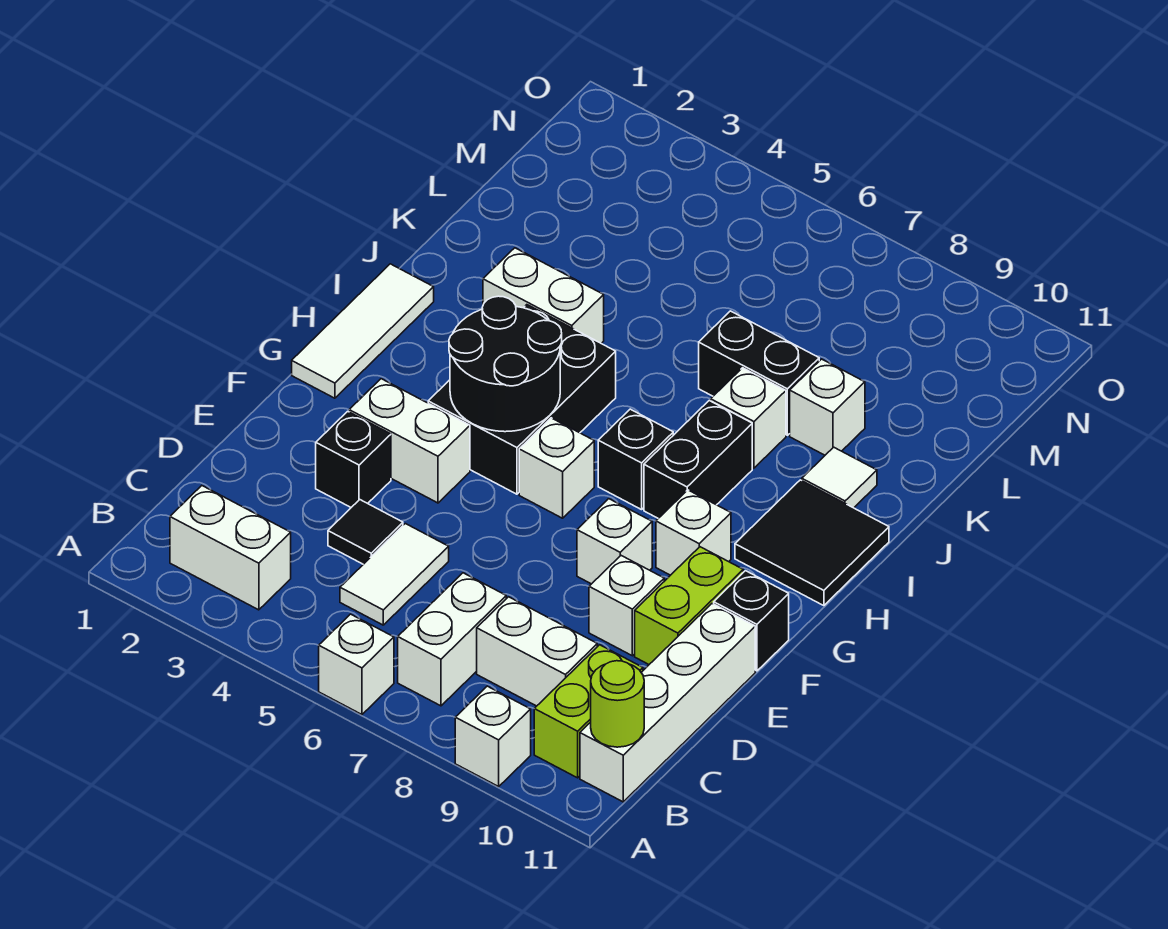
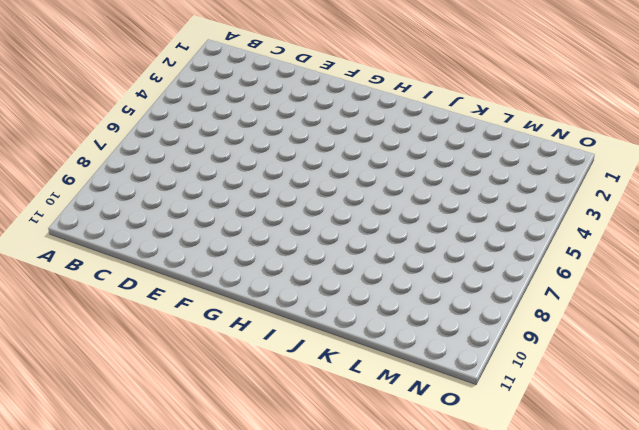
none -> white brick A6 level 1
none -> white brick A9 level 1
none -> white brick B2:B3 level 1

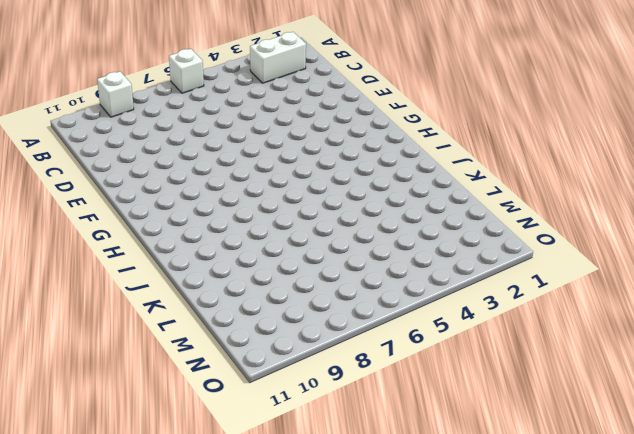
none -> white brick B7:C7 level 1
none -> lime brick B10:C10 level 1
none -> white brick B11:E11 level 1

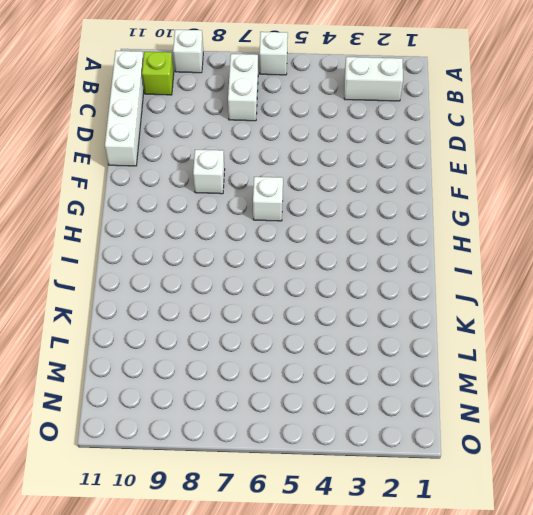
lime brick B10 level 1 -> lime brick B10:C10 level 1
none -> white tile C5:D5 level 1
none -> white brick C8:C9 level 1
none -> black tile D4 level 1

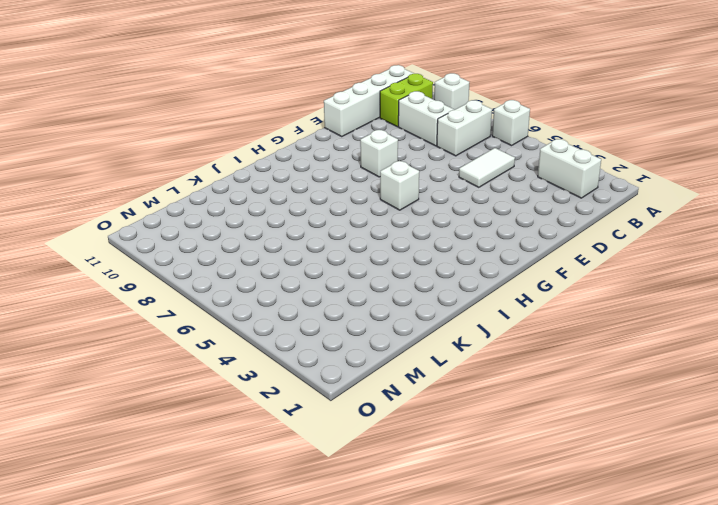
none -> black tile D4 level 1
none -> black brick E3 level 1
none -> white brick E9 level 1

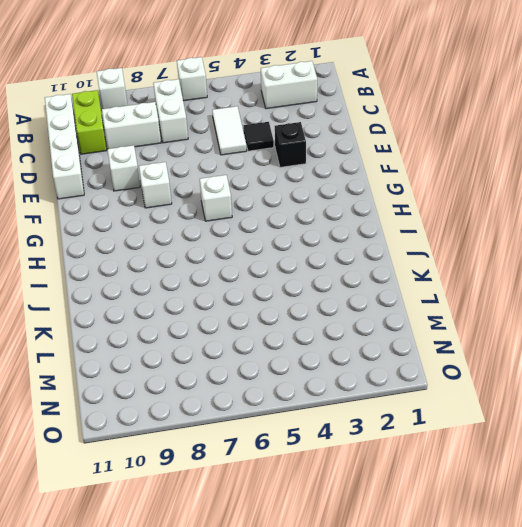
none -> lime brick E10:F10 level 1
none -> white brick F3:F4 level 1
none -> black brick F11 level 1

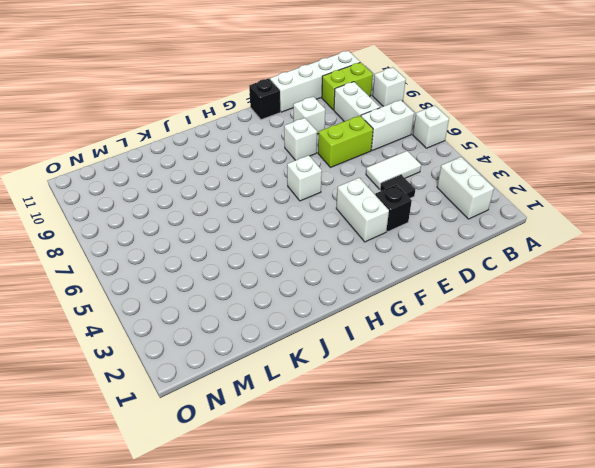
lime brick D7:E7 level 1 -> lime brick E10:F10 level 1
none -> white tile G1:I1 level 1
none -> black brick G4:I5 level 1
none -> white brick G9 level 1

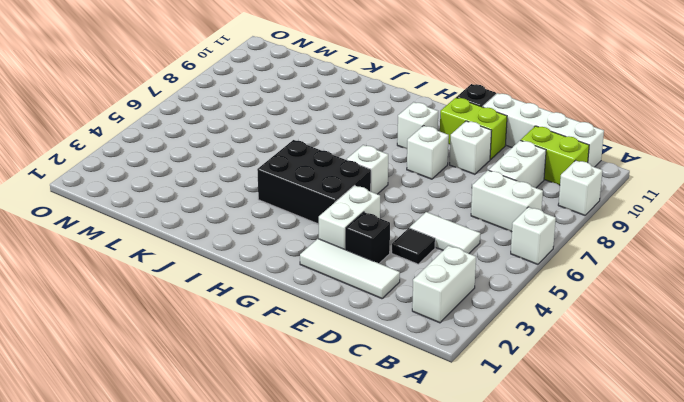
white tile D2:F2 level 1 -> white tile G1:I1 level 1
none -> black brick H7 level 1
none -> black brick H8:I8 level 1
none -> black tile H10:I11 level 1

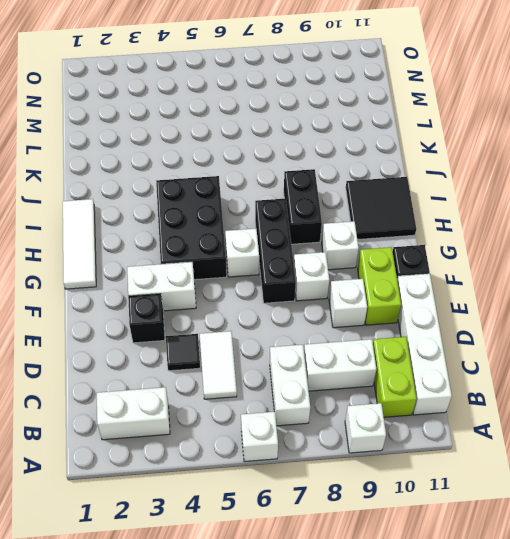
black brick F7:H7 level 1 -> black brick H7 level 1
none -> white brick J3:J4 level 1
none -> white brick J8 level 1
none -> white tile J10 level 1

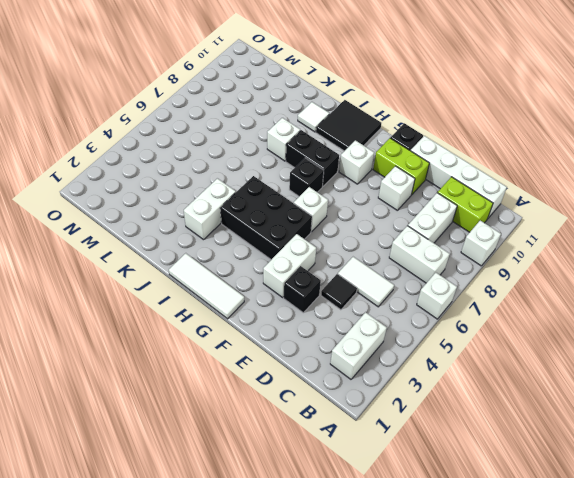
none -> white brick F8 level 1
none -> black brick K7:K8 level 1
none -> white brick K9 level 1

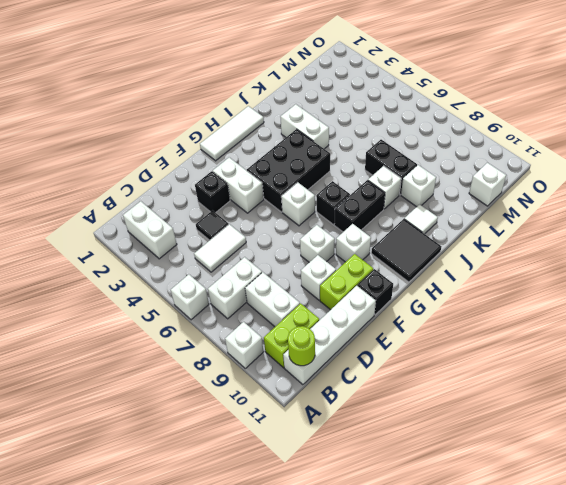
white brick M11 level 1 -> none
none -> black round brick G4:H5 level 2

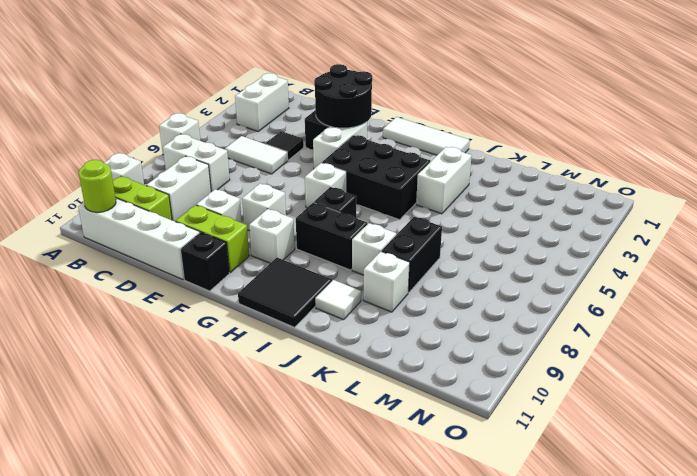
black round brick E2:F3 level 2 -> black round brick G4:H5 level 2

